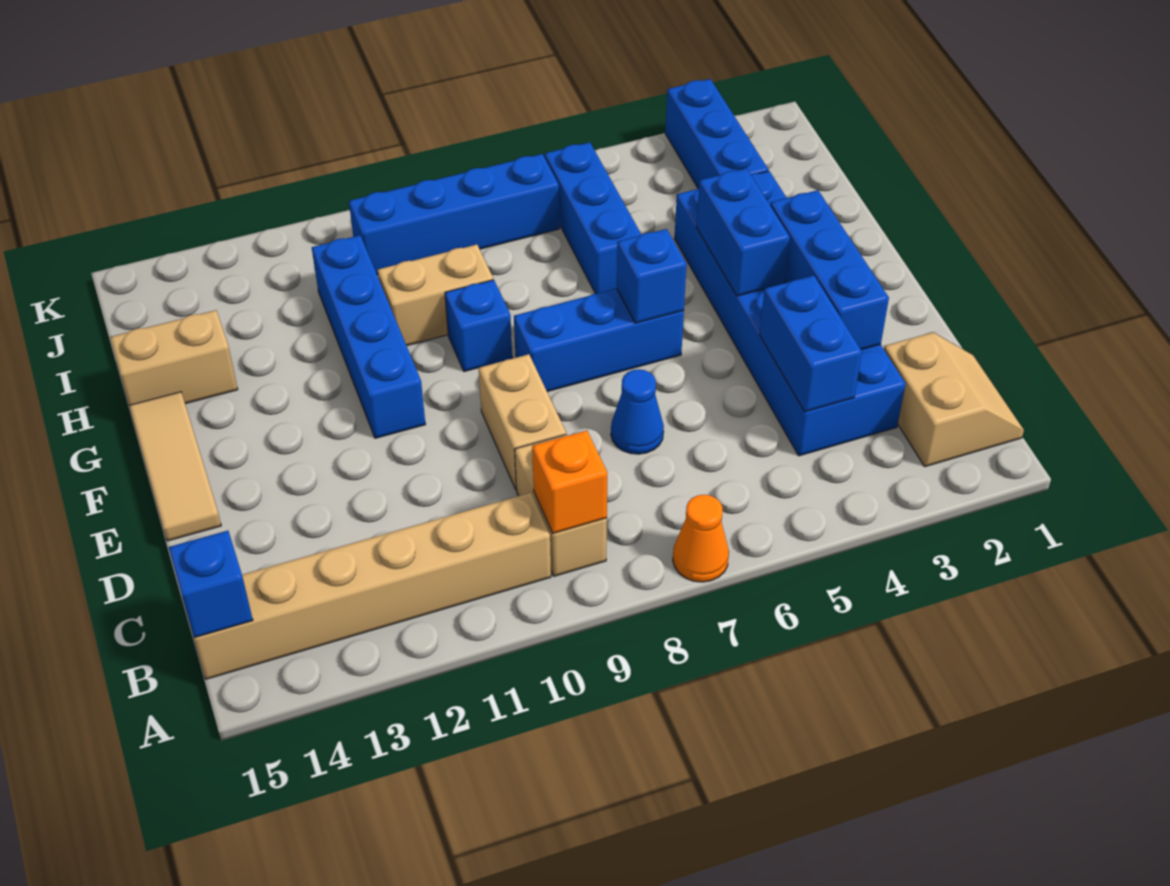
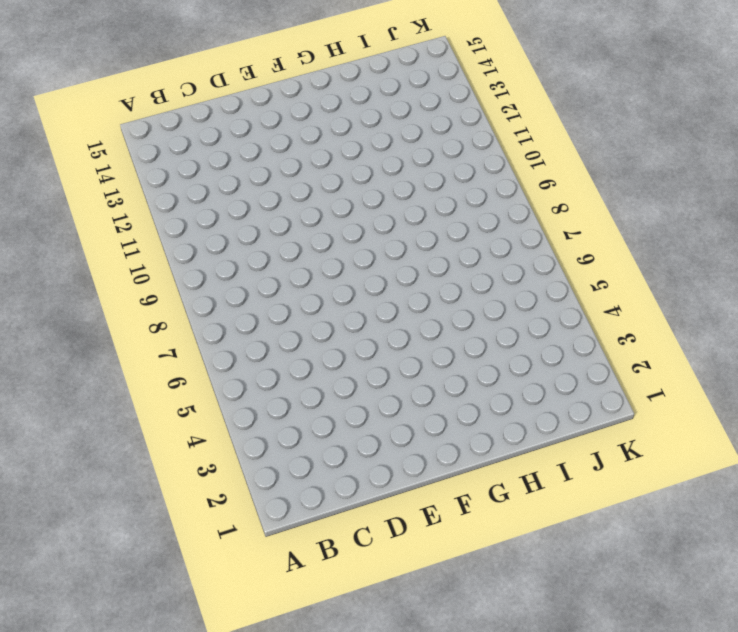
none -> orange cone A7 level 1
none -> tan slope B1:C2 level 1 top 2
none -> tan brick B9:C9 level 1

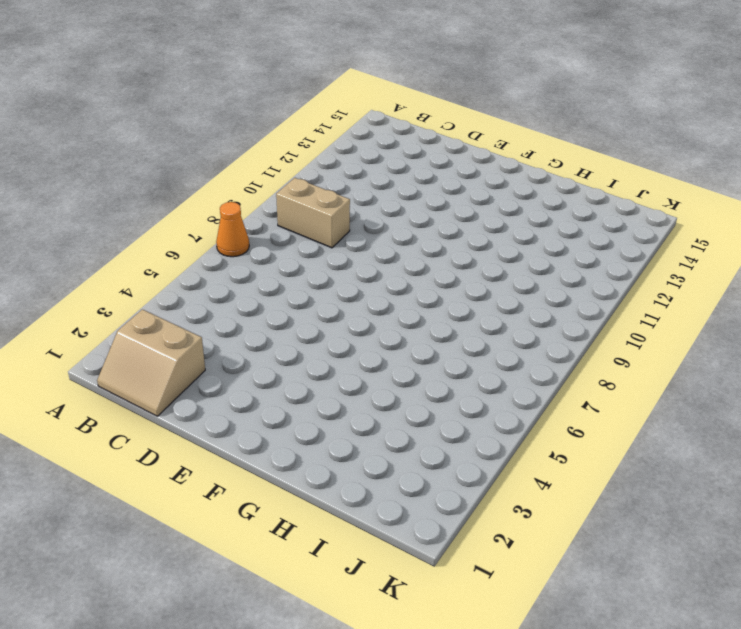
none -> tan brick B10:B15 level 1
none -> blue brick C3:H4 level 1
none -> blue cone D7 level 1

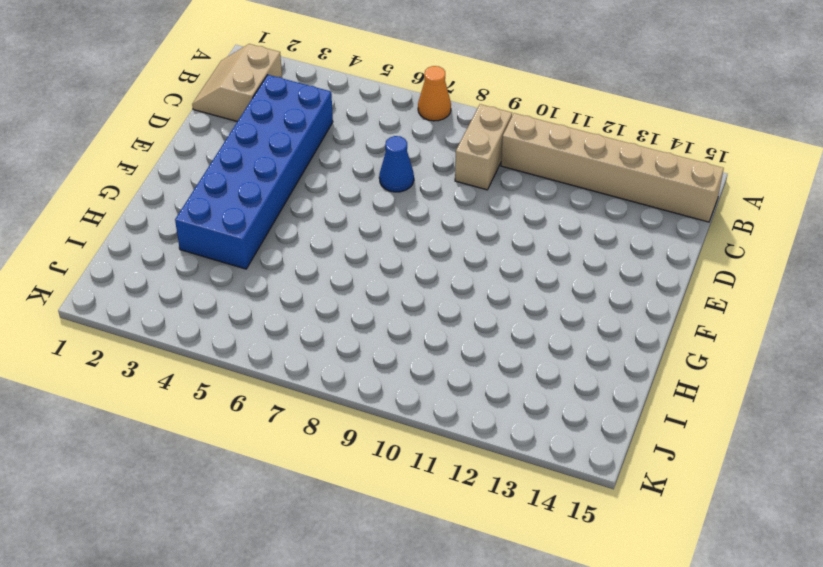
none -> tan brick D9:E9 level 1
none -> tan tile E15:G15 level 1
none -> blue brick F6:F8 level 1

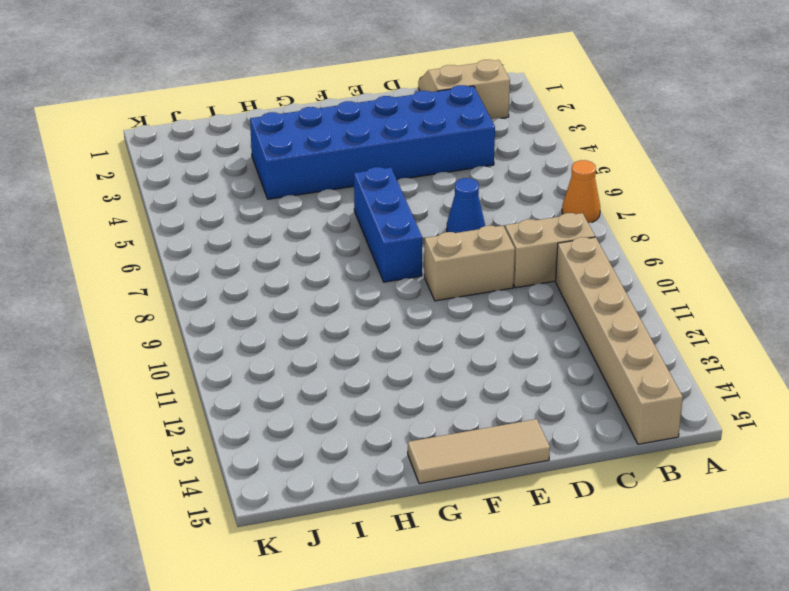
none -> blue brick F11:I11 level 1
none -> blue brick G9 level 1
none -> blue brick H6:J6 level 1

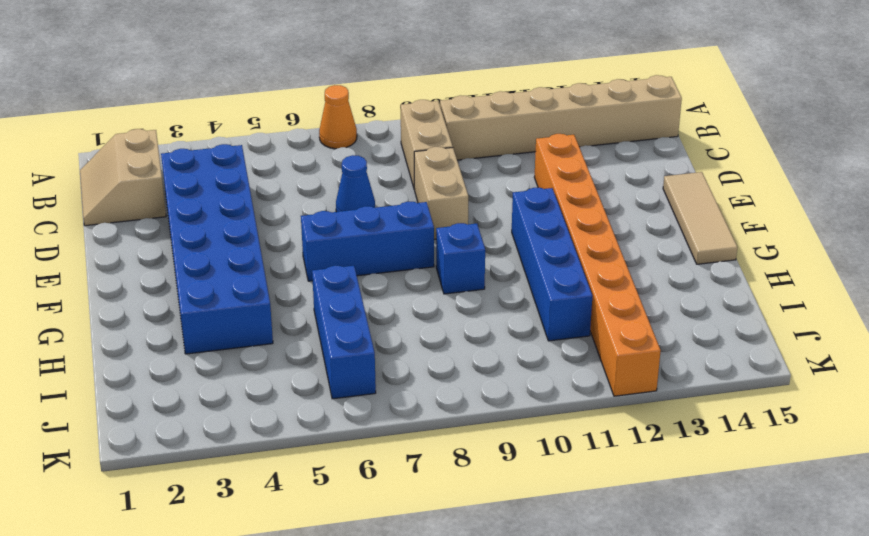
orange brick D12:K12 level 1 -> none
none -> tan brick H9:H10 level 1
none -> tan brick H14:H15 level 1
none -> blue brick I3:K3 level 1

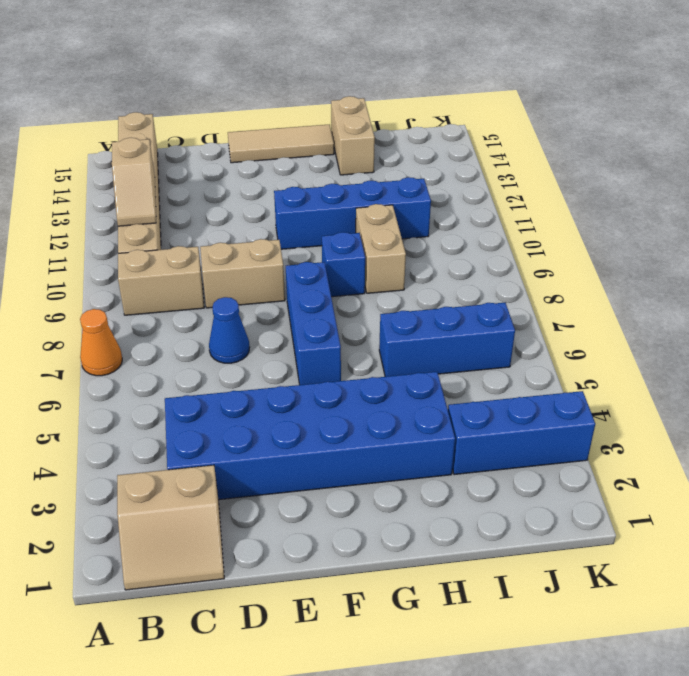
tan slope B11:B12 level 2 top 12 -> none
none -> blue brick J7:J10 level 1
none -> orange brick B9 level 2
none -> blue brick B15 level 2

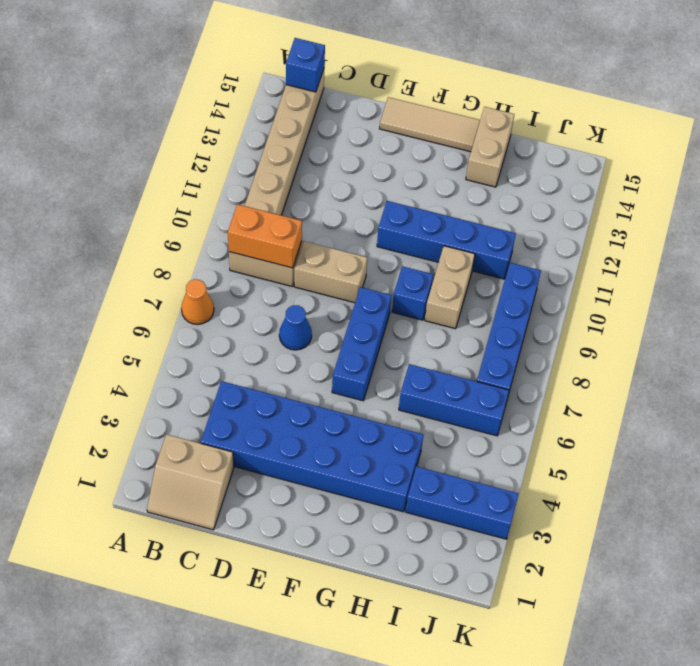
orange brick B9:C9 level 2 -> orange brick B9 level 2
none -> blue brick C4:D4 level 2
none -> blue brick D3:F3 level 2
none -> blue brick F4:G4 level 2

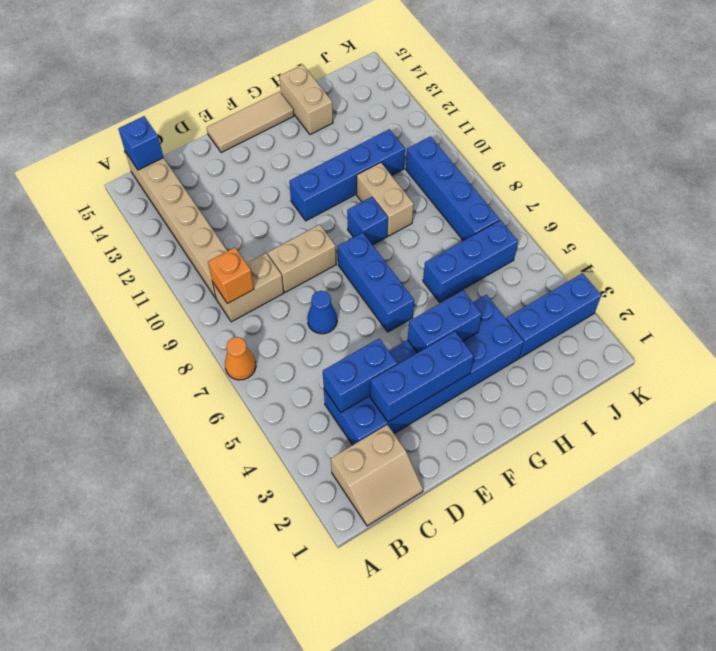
none -> blue brick F6 level 2

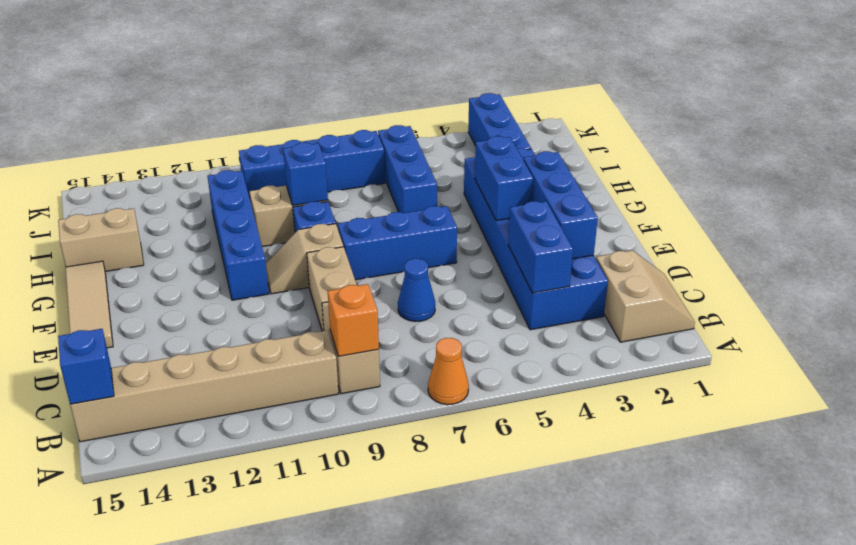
tan slope F9:F10 level 1 top 9 -> none
blue brick H9 level 2 -> blue brick F6 level 2

